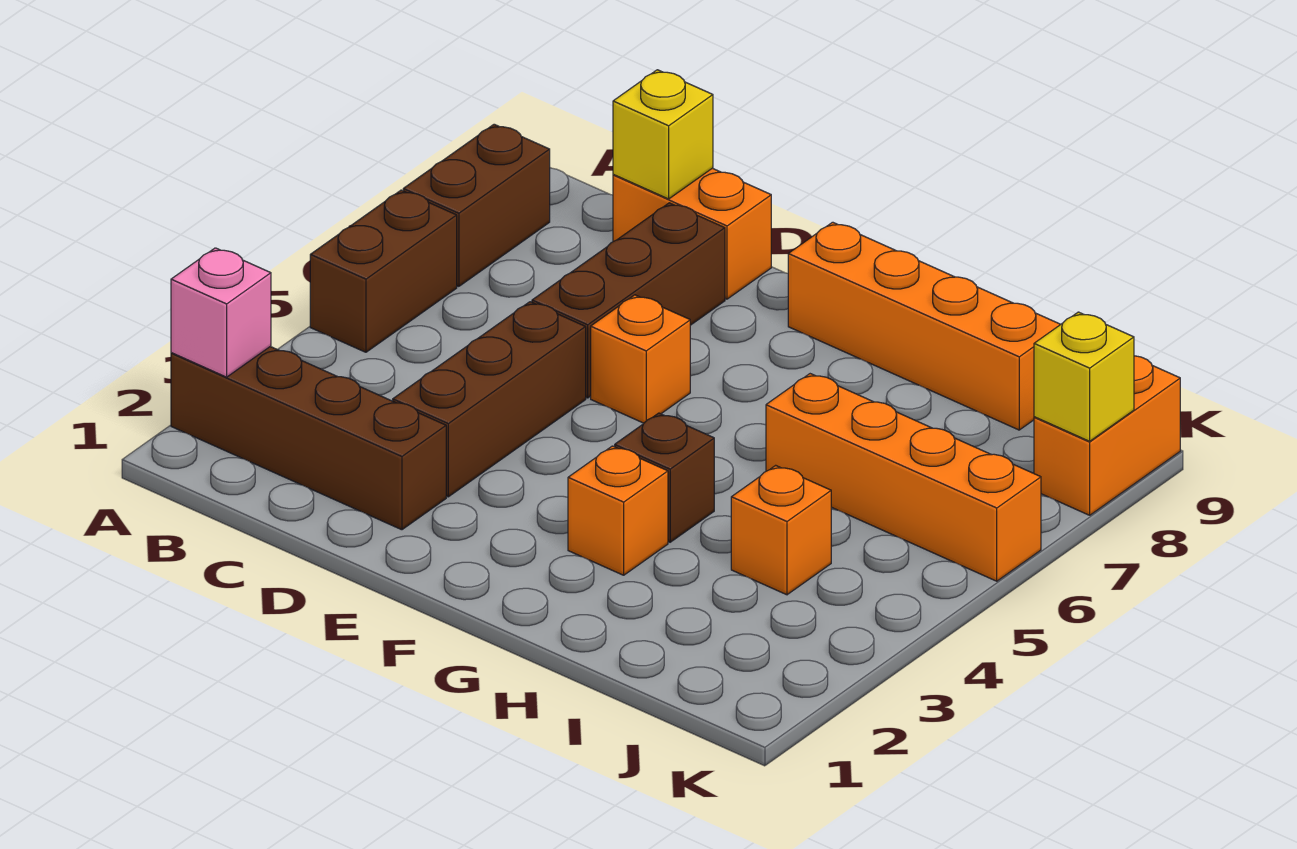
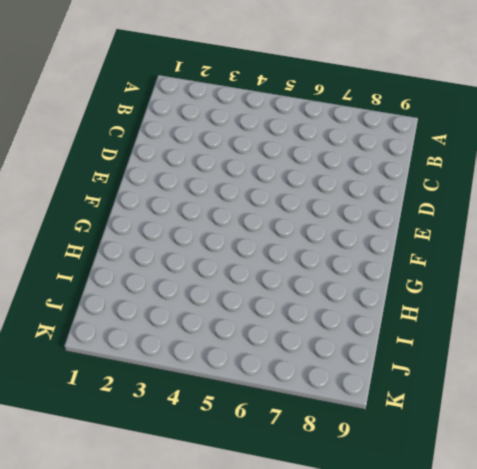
none -> brown brick A2:D2 level 1
none -> brown brick A5:A6 level 1
none -> brown brick A7:A8 level 1

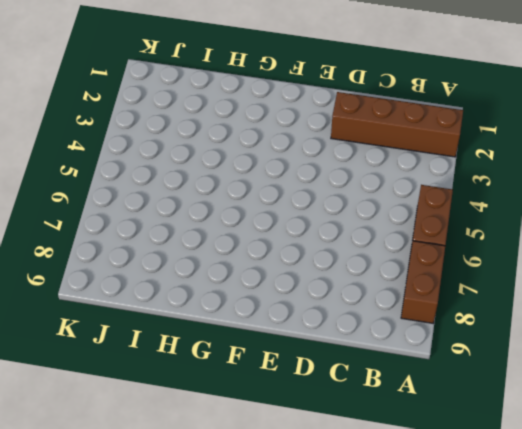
none -> orange brick C9:D9 level 1
none -> brown brick D3:D5 level 1
none -> brown brick D6:D8 level 1

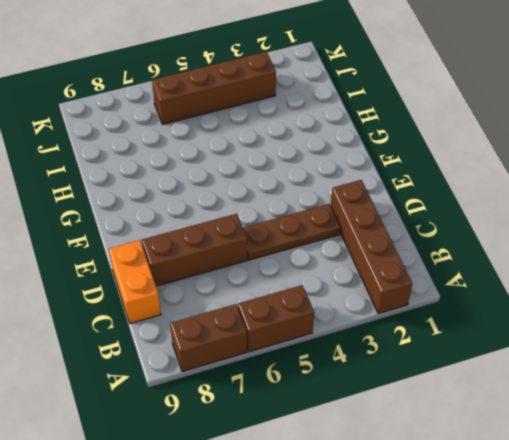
brown plate D3:D5 level 1 -> brown brick D3:D5 level 1
brown brick J3:J6 level 1 -> orange brick H6:K6 level 1
none -> orange brick E6 level 1
none -> orange brick F9:I9 level 1
none -> orange brick G3 level 1

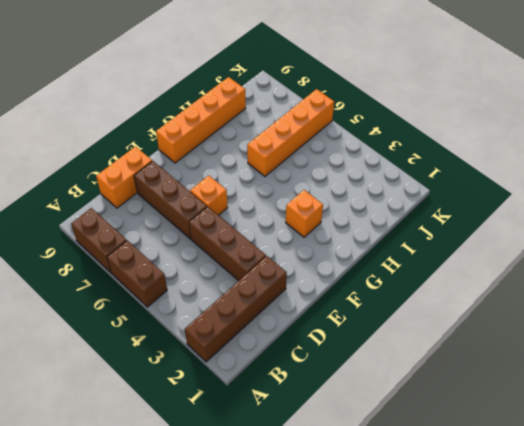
none -> brown brick G4 level 1
none -> orange brick I4 level 1
none -> orange brick K8:K9 level 1

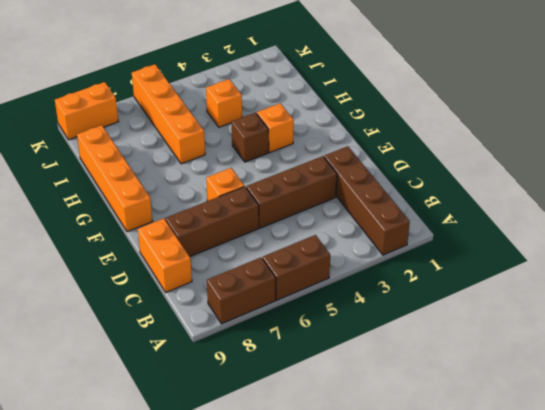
none -> pink brick A2 level 2
none -> yellow brick C9 level 2
none -> yellow brick K8 level 2

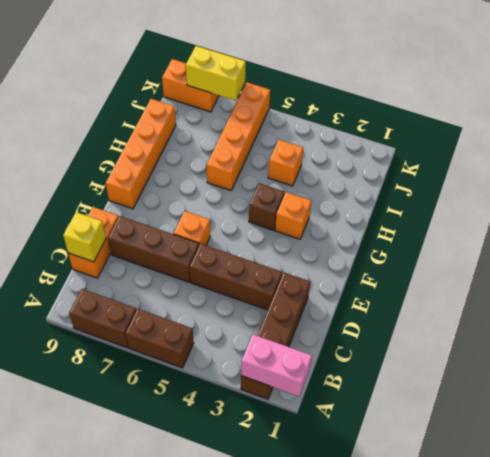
pink brick A1:A2 level 2 -> pink brick A2 level 2
yellow brick K7:K8 level 2 -> yellow brick K8 level 2

